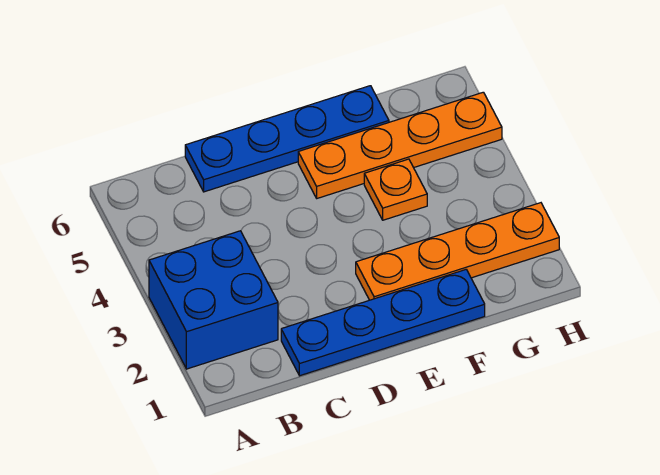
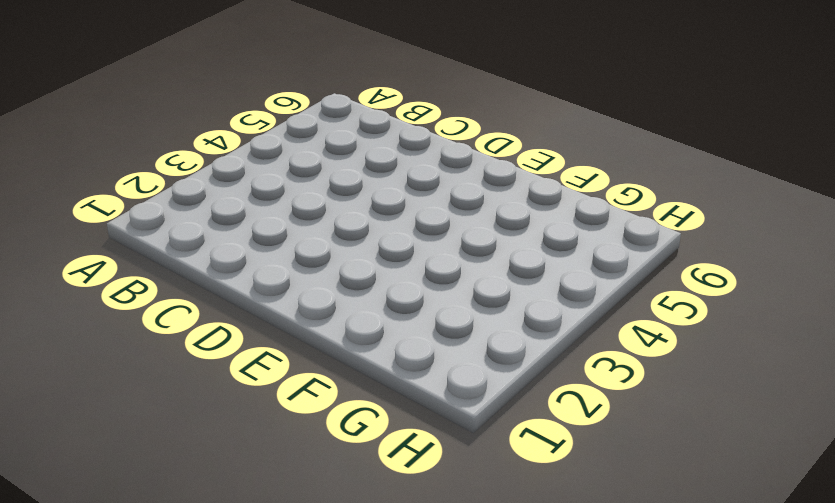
none -> blue brick A2:B3 level 1
none -> blue plate C1:F1 level 1

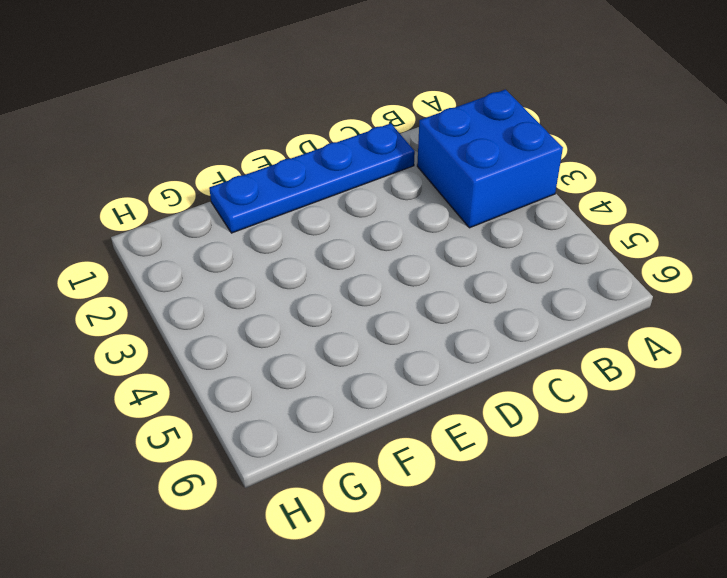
none -> blue plate C6:F6 level 1
none -> orange plate E2:H2 level 1

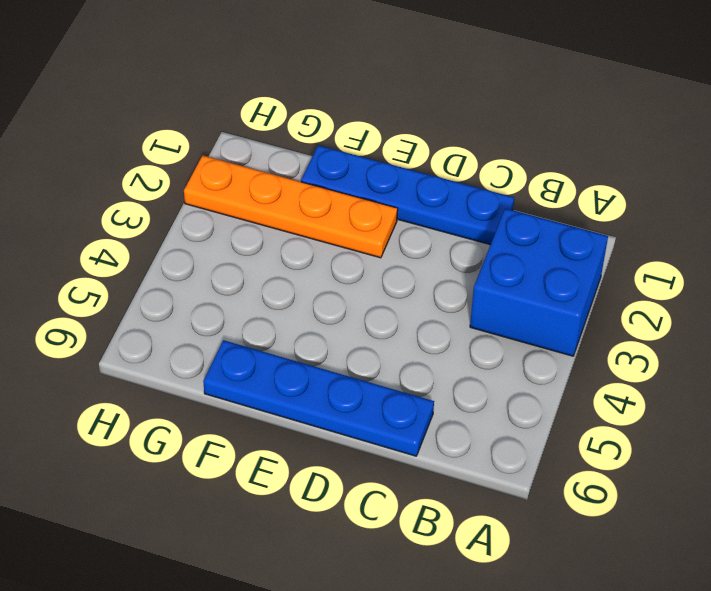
none -> orange plate E5:H5 level 1
none -> orange plate F4 level 1

